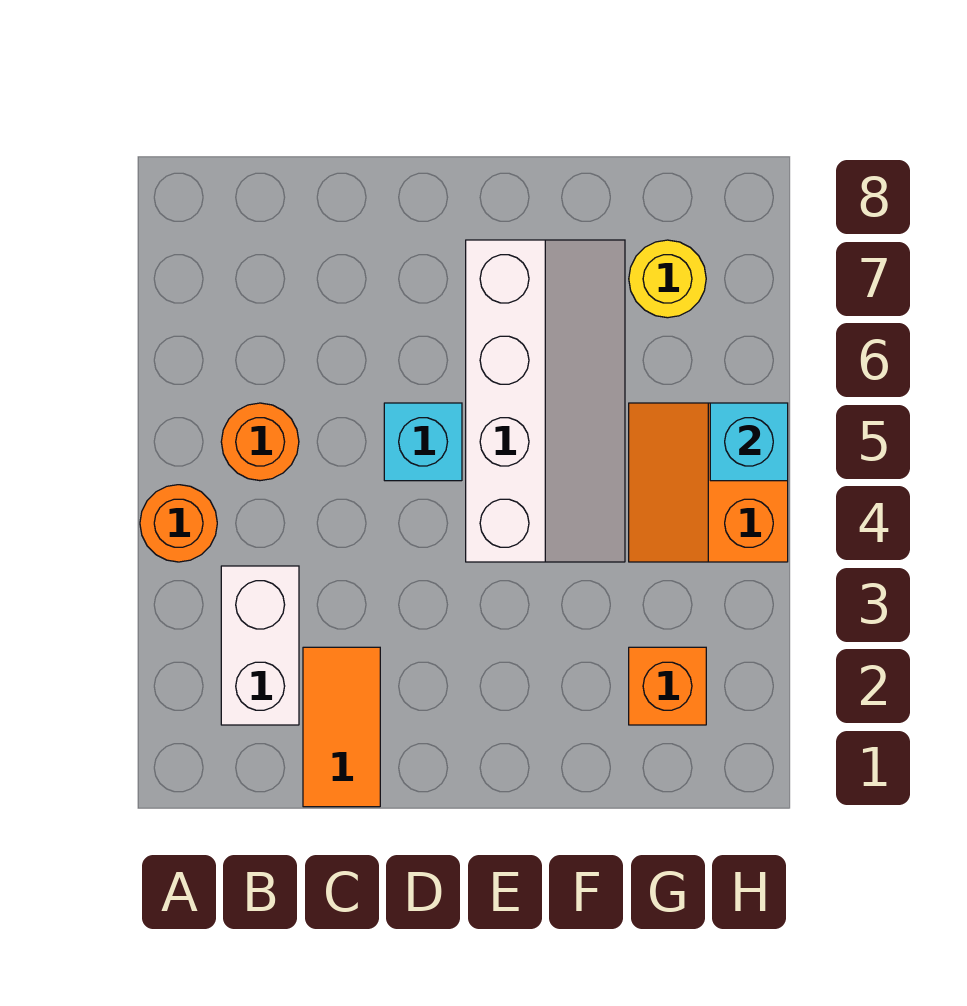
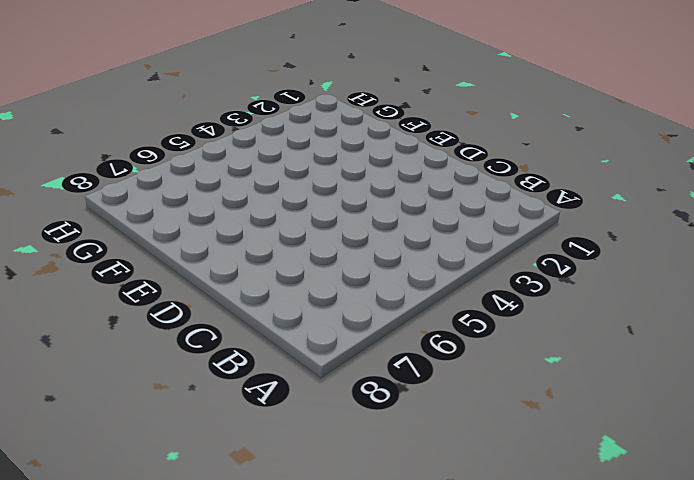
none -> orange round brick A4 level 1
none -> white brick B2:B3 level 1

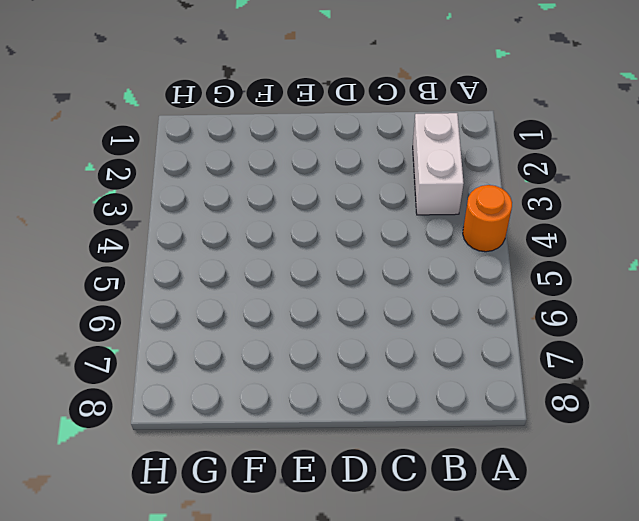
none -> orange round brick B5 level 1
none -> orange tile C1:C2 level 1

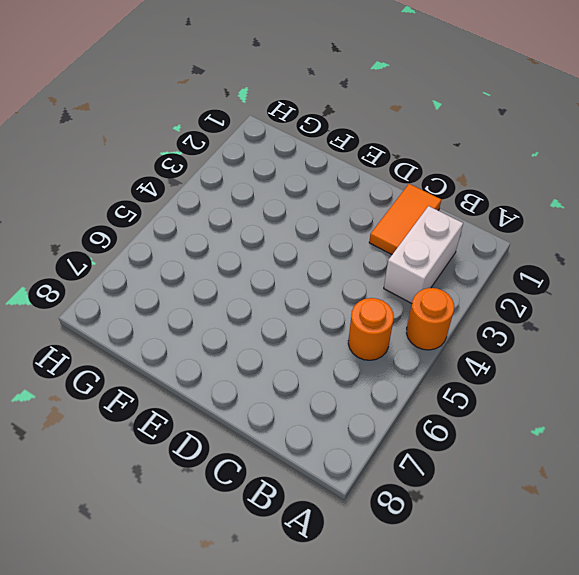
none -> cyan brick D5 level 1
none -> white slope E4:F7 level 1 top E

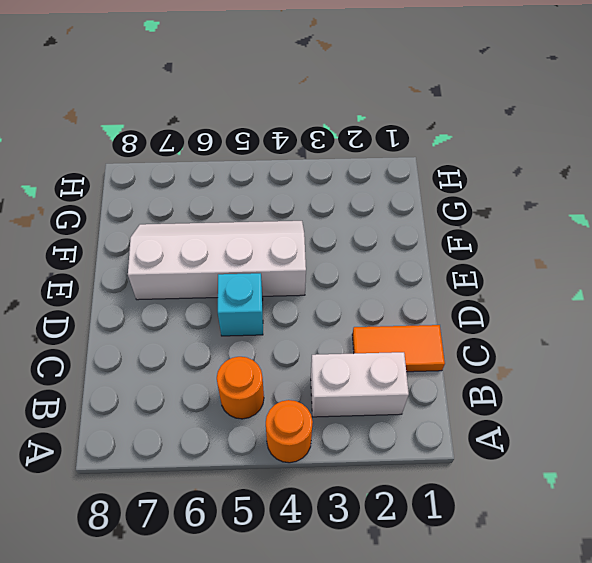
none -> orange brick G2 level 1
none -> orange slope G4:H5 level 1 top H

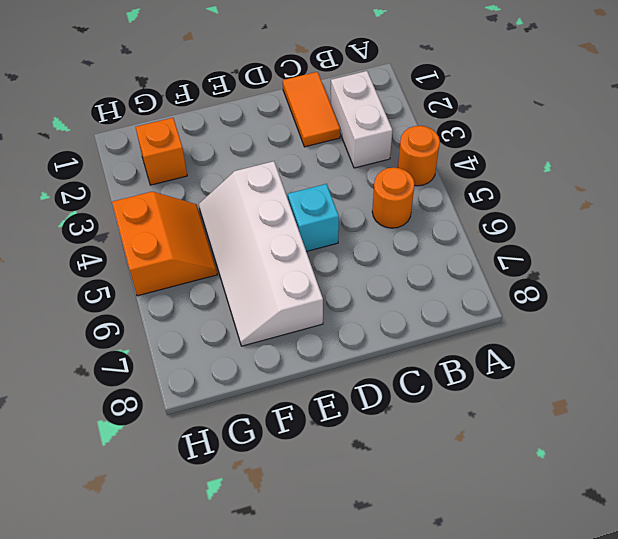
none -> yellow round brick G7 level 1
none -> cyan brick H5 level 2

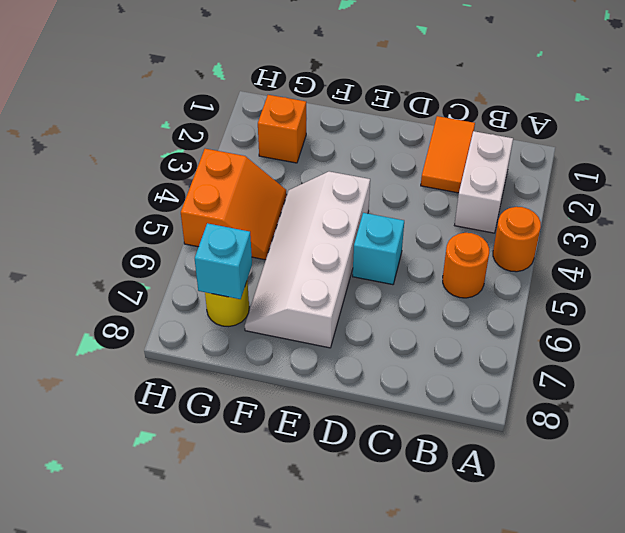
cyan brick G7 level 2 -> cyan brick H5 level 2

